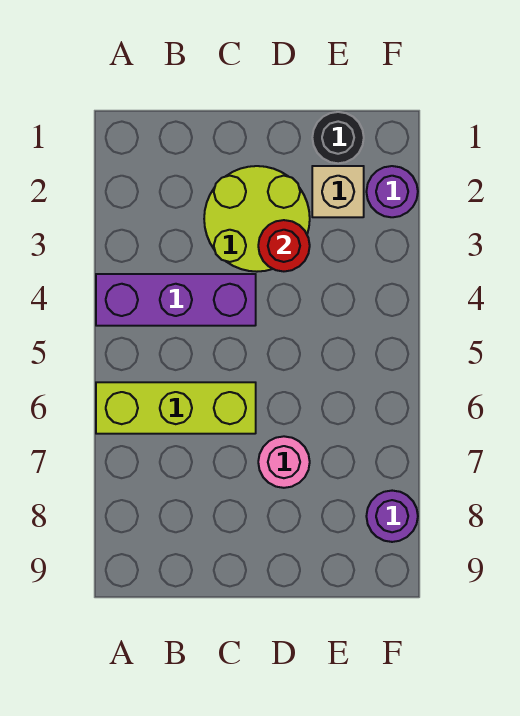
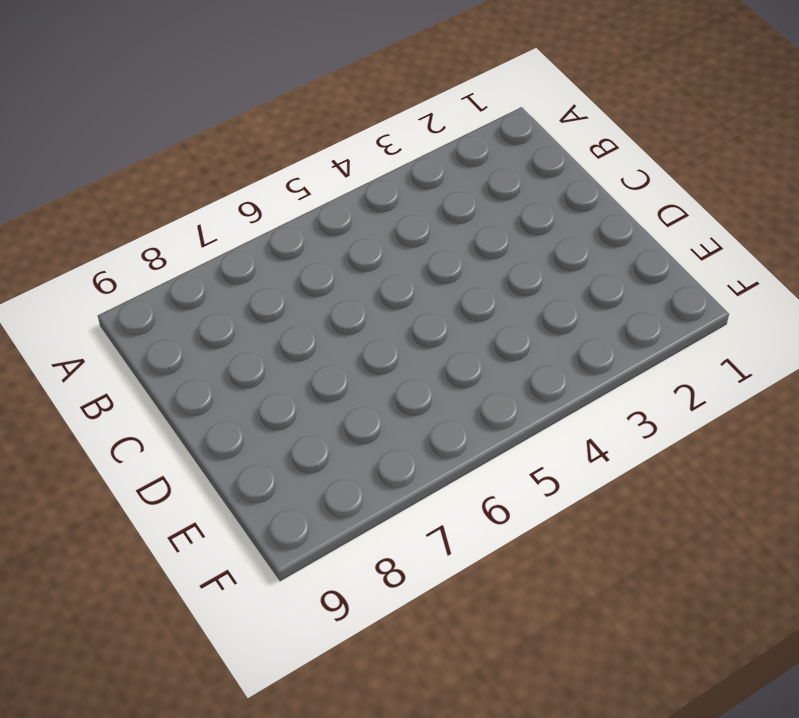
none -> purple brick A4:C4 level 1
none -> lime brick A6:C6 level 1

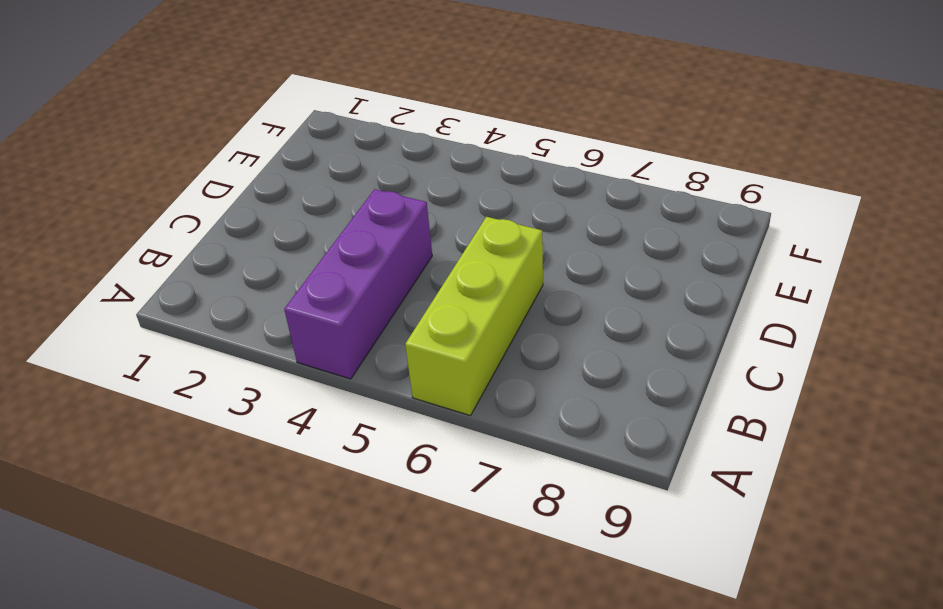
none -> lime round brick C2:D3 level 1
none -> pink round brick D7 level 1

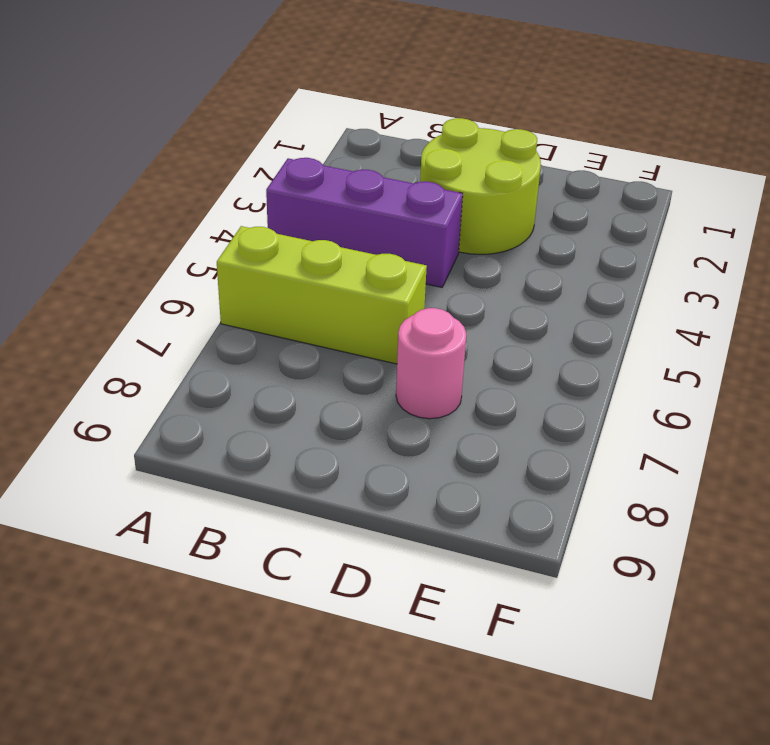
none -> black round brick E1 level 1
none -> tan brick E2 level 1

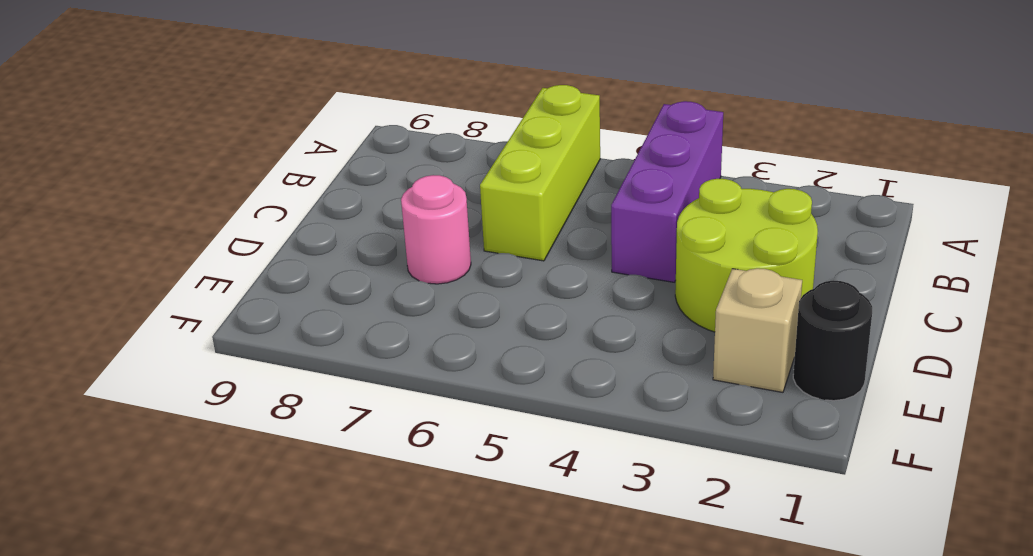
none -> purple round brick F2 level 1
none -> purple round brick F8 level 1

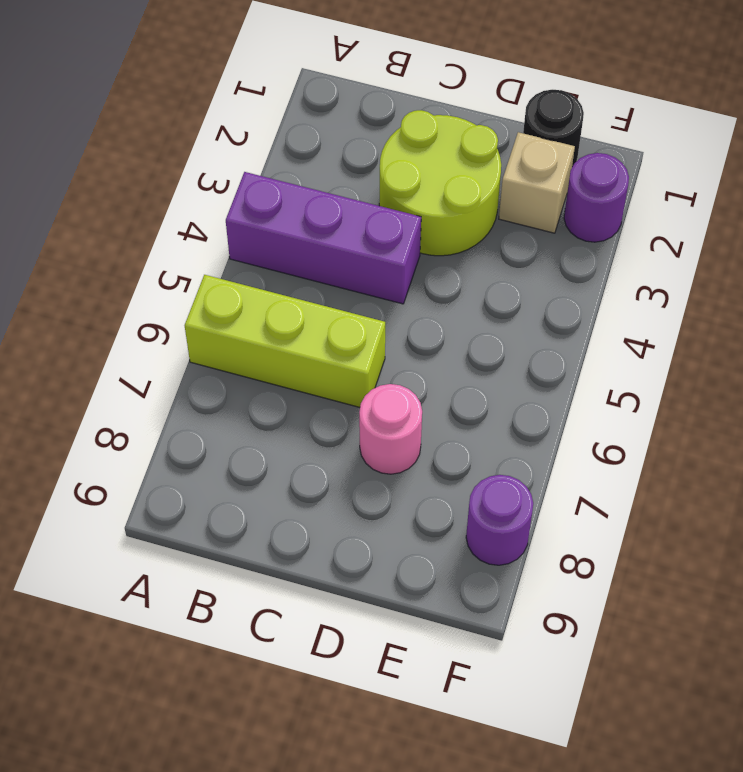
none -> red round brick D3 level 2

